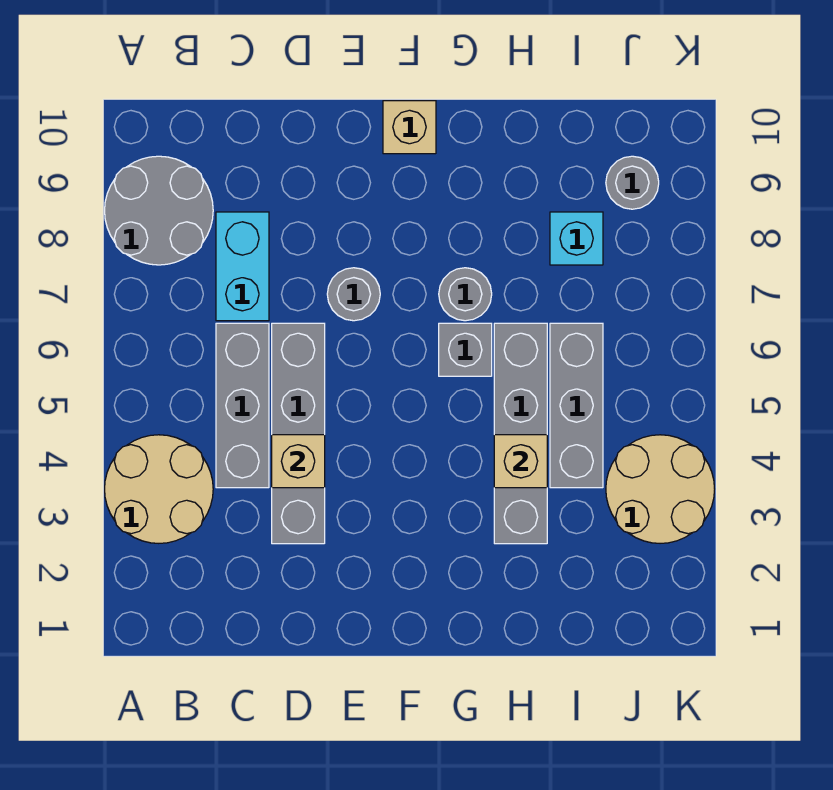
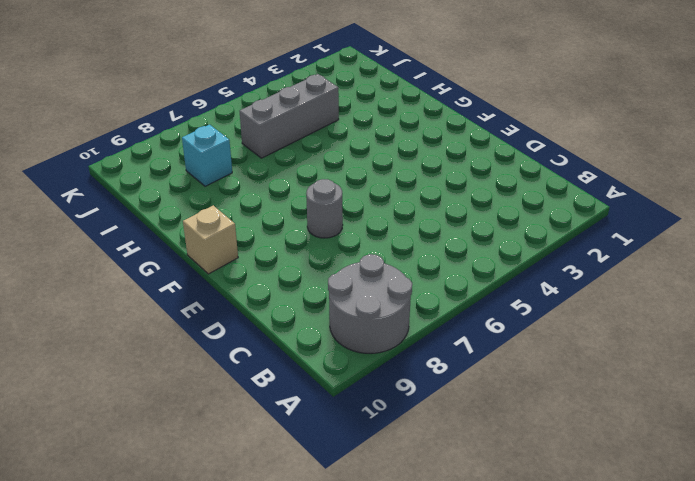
none -> tan round brick A3:B4 level 1
none -> grey brick C4:C6 level 1
none -> cyan brick C7:C8 level 1

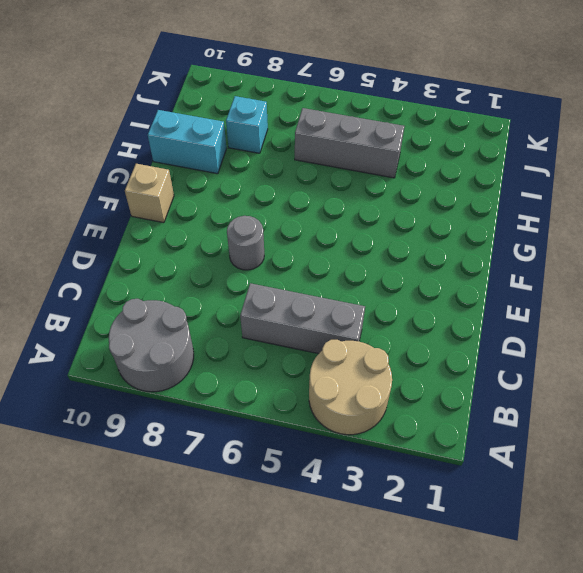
cyan brick H9:H10 level 1 -> cyan brick C7:C8 level 1
none -> grey brick D3:D6 level 1
none -> grey brick G6 level 1
none -> grey round brick G7 level 1

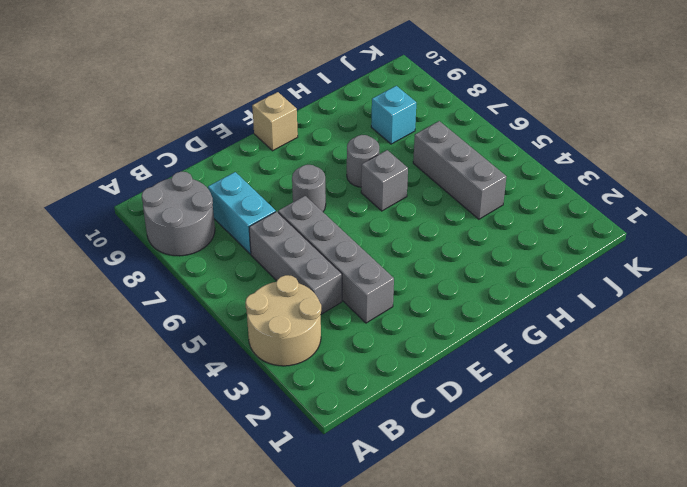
none -> grey brick H3:H6 level 1
none -> tan round brick J3:K4 level 1
none -> grey round brick J9 level 1

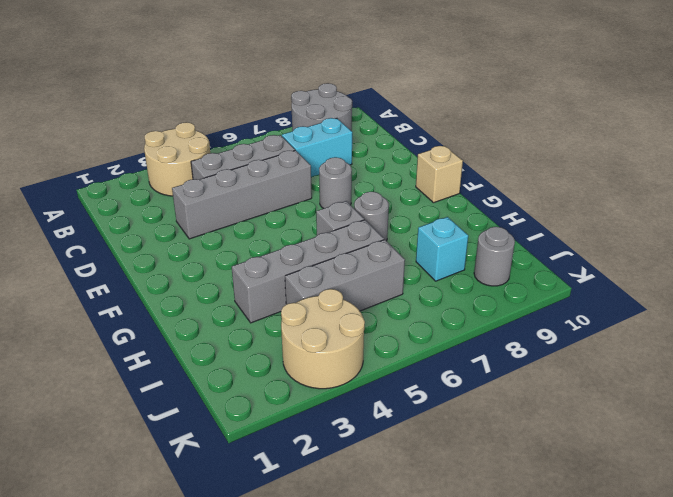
none -> tan brick D4 level 2
none -> tan brick H4 level 2

